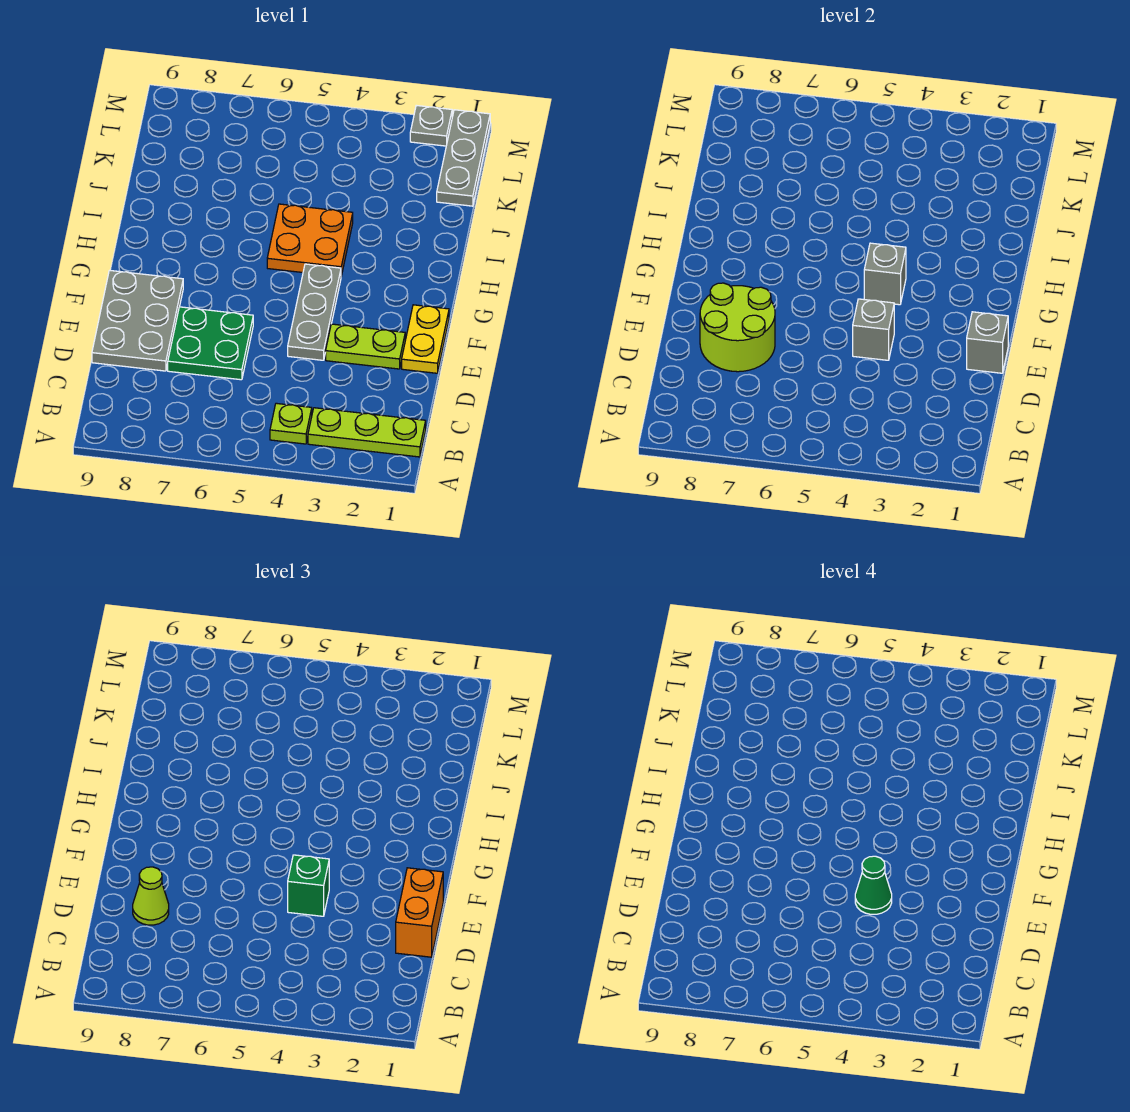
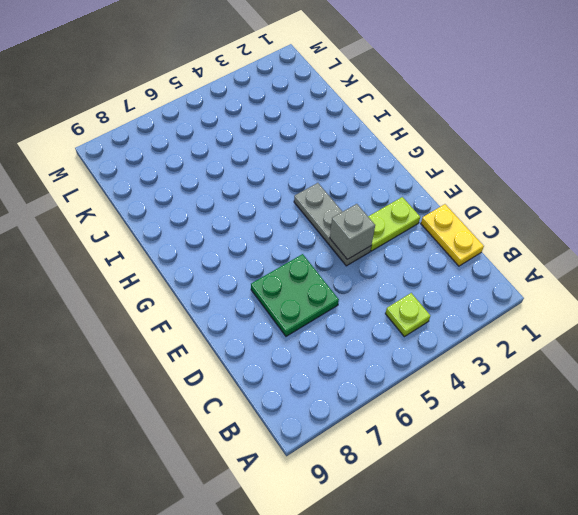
yellow plate C1:D1 level 1 -> yellow plate E1:F1 level 1
none -> lime plate B1:B3 level 1
none -> grey plate D8:F9 level 1
none -> orange plate H4:I5 level 1

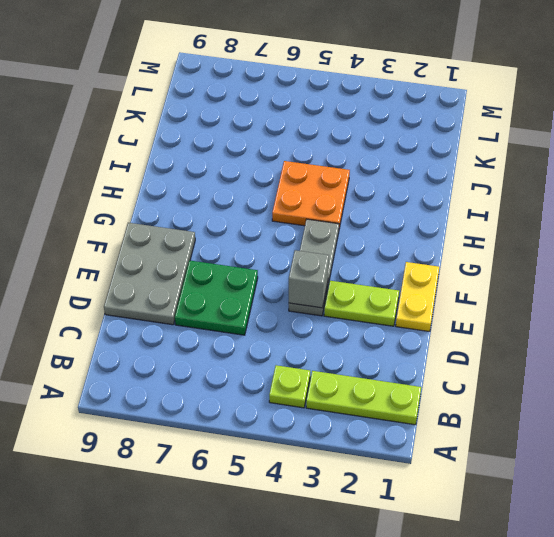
none -> grey plate K1:M1 level 1
none -> grey plate M2 level 1
none -> lime round brick D7:E8 level 2

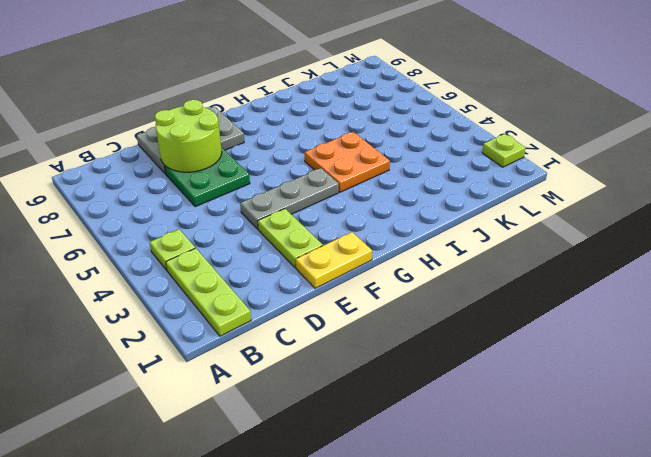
lime plate M2 level 1 -> grey plate M2 level 1
none -> grey plate K1:M1 level 1
none -> grey brick E1 level 2
none -> grey brick E4 level 2

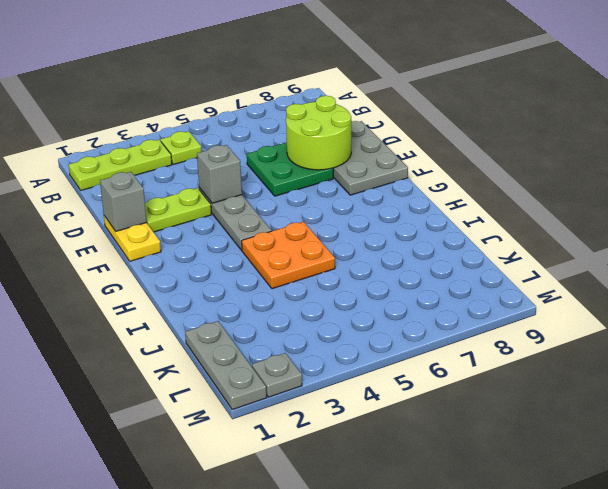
none -> grey brick G4 level 2
none -> orange brick D1:E1 level 3
none -> lime cone D8 level 3

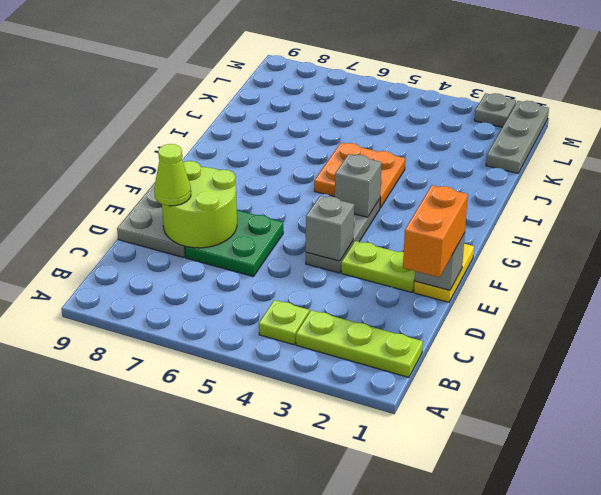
none -> green brick E4 level 3
none -> green cone E4 level 4

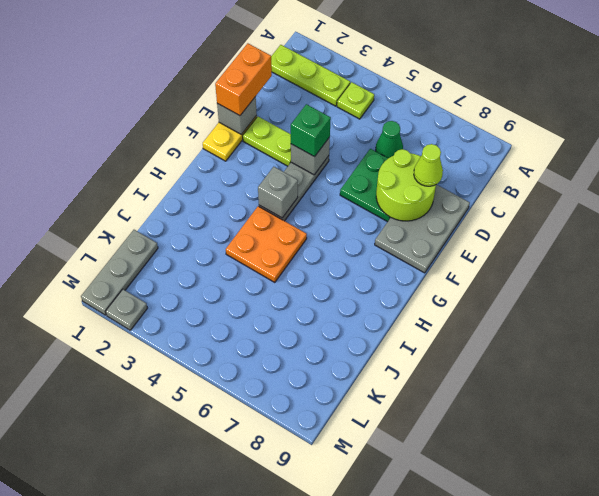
green cone C6 level 1 -> green cone E4 level 4

